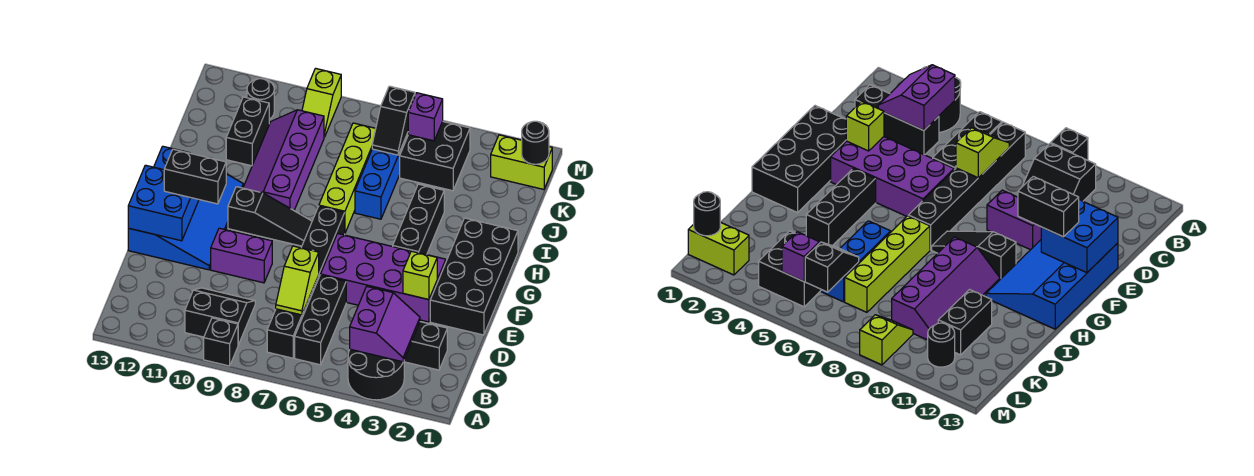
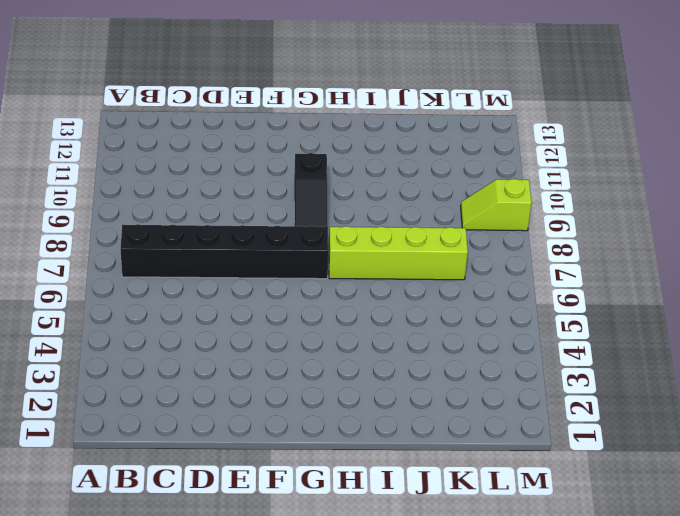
none -> black round brick A3:B4 level 1
none -> black brick A9 level 1
none -> black brick B6:D6 level 1

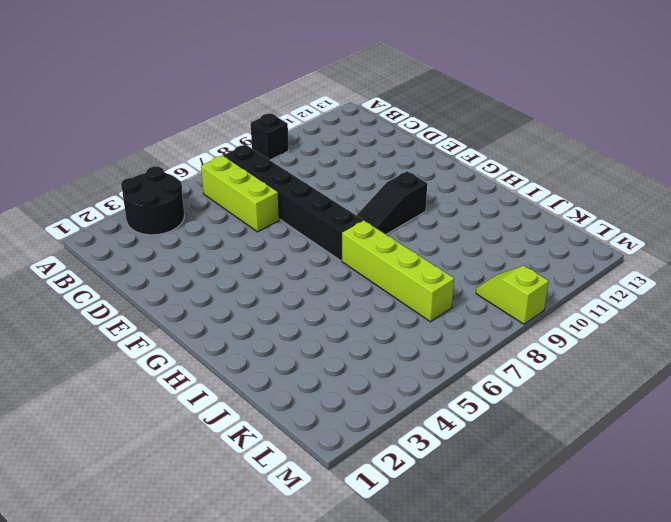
lime brick B6:D6 level 1 -> black brick B6:D6 level 1
none -> black slope B9:C10 level 1 top B
none -> black brick C2:C4 level 1
none -> black brick E1:H2 level 1

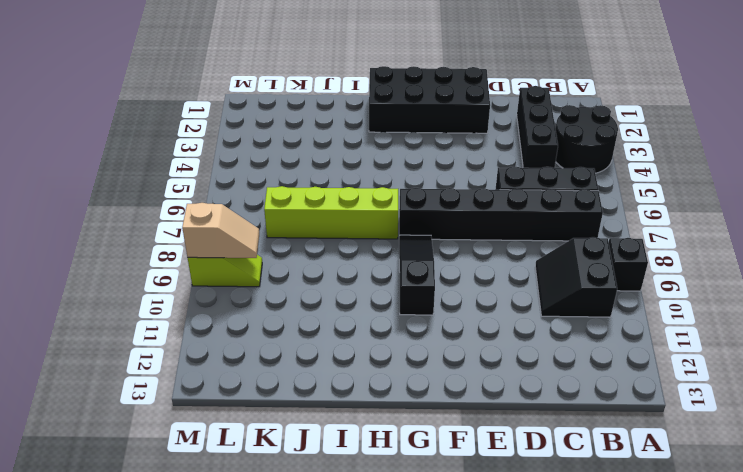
tan slope L9:M9 level 2 top M -> none
none -> purple brick E3:F6 level 1
none -> purple brick E9:E10 level 1
none -> blue slope E11:H13 level 1 top 13

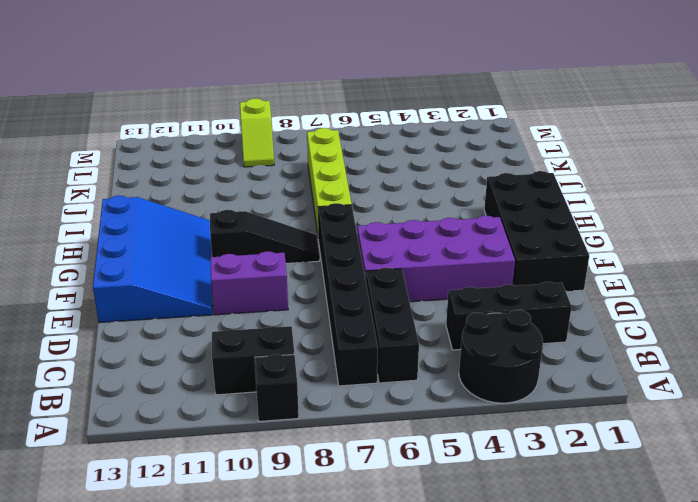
none -> black brick G4:I4 level 1
none -> purple slope H9:K10 level 1 top 9
none -> blue brick I6:K6 level 1

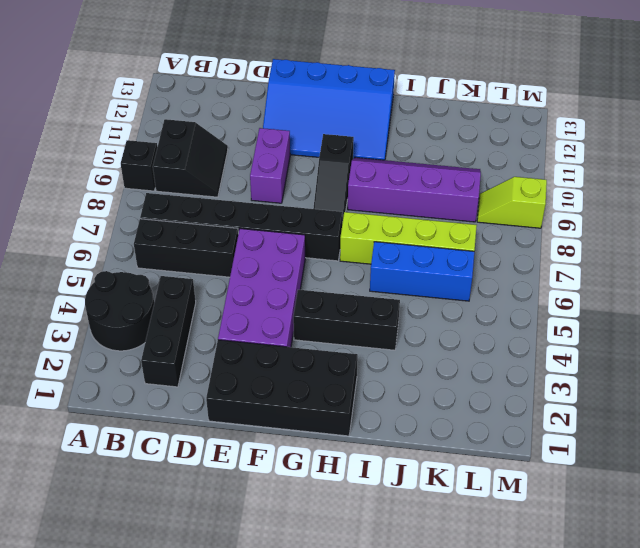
none -> black brick J11:K11 level 1
none -> black brick K4:L5 level 1
none -> lime brick L1:L2 level 1

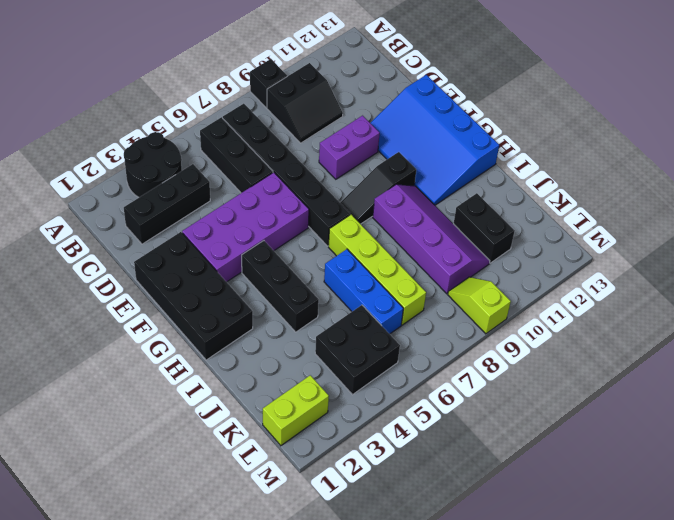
none -> black round brick L11 level 1
none -> purple slope B3:C4 level 2 top 4
none -> lime slope C7:D7 level 2 top D

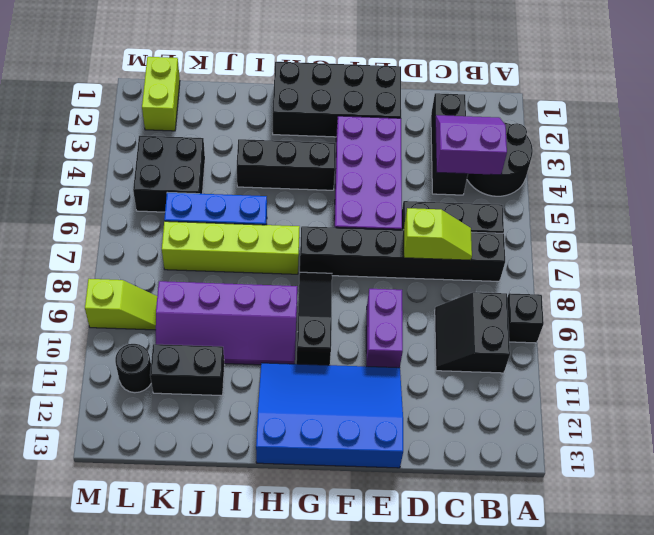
none -> lime brick E3 level 2
none -> blue brick E12:F13 level 2
none -> black slope K6:L6 level 2 top L

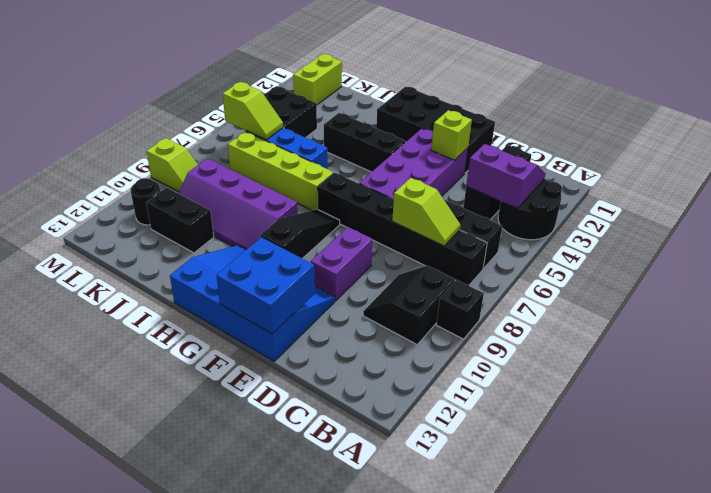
lime slope K6:L6 level 2 top L -> black slope K6:L6 level 2 top L
none -> black round brick L1 level 2
none -> purple brick L5 level 2
none -> black brick F11:F12 level 3

